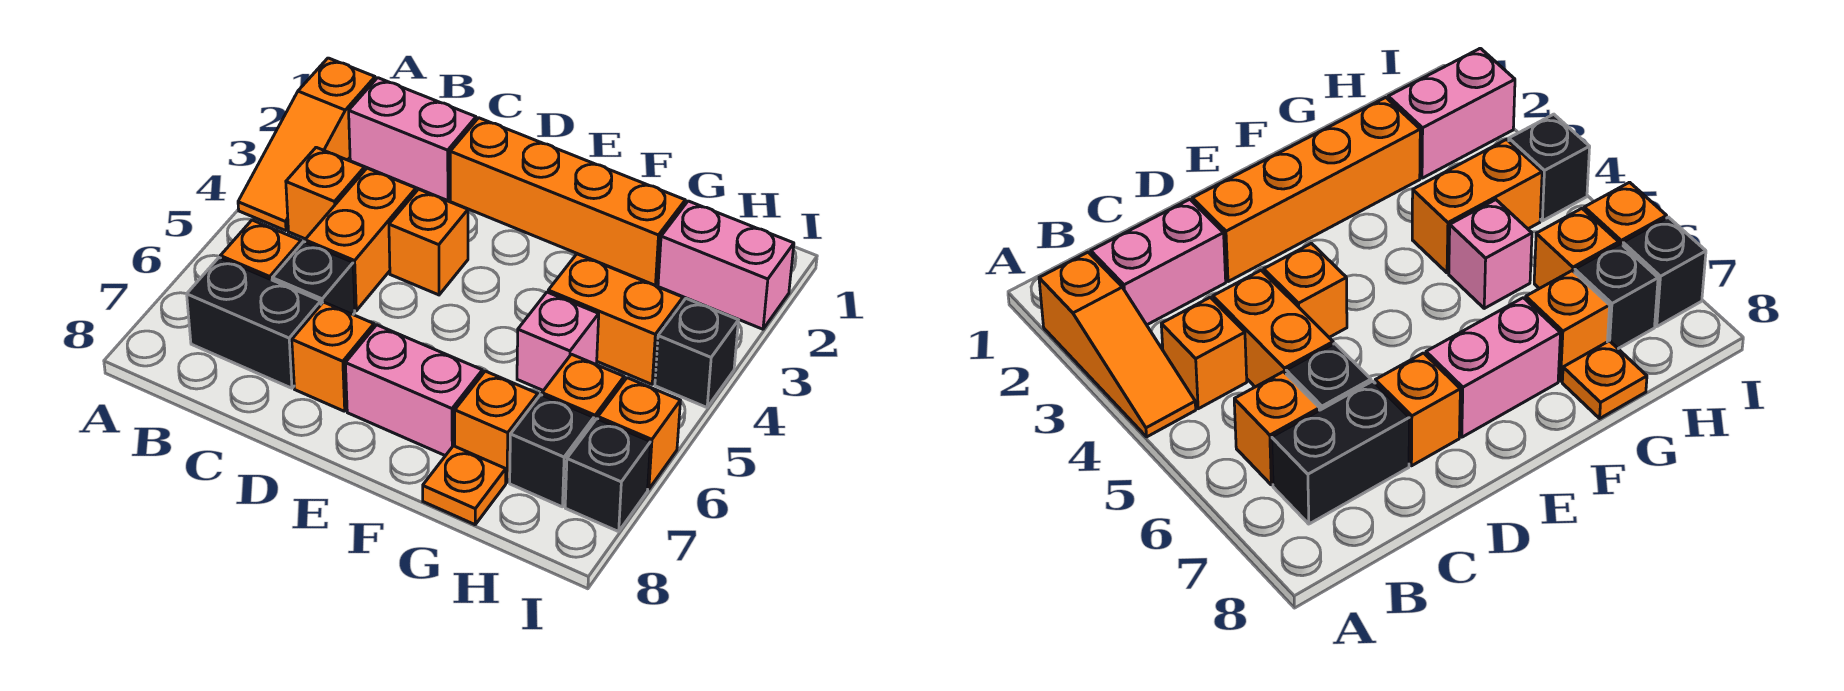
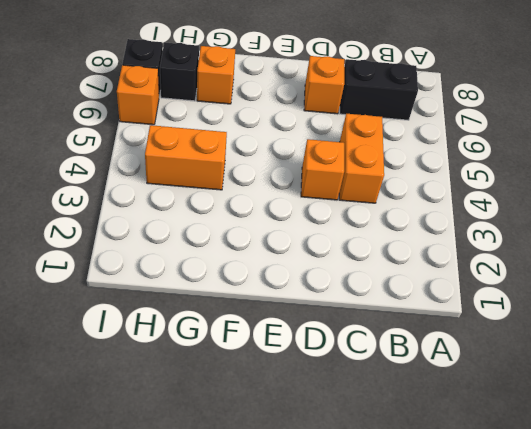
none -> orange slope A2:A4 level 1 top 2
none -> pink brick B2:C2 level 1
none -> orange brick B4 level 1

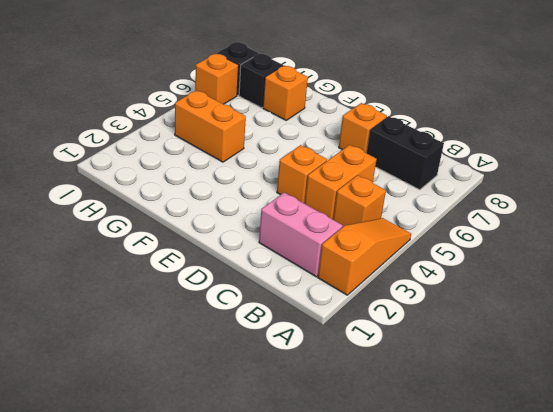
none -> orange brick B6 level 1
none -> black brick C6 level 1
none -> orange brick D2:G2 level 1

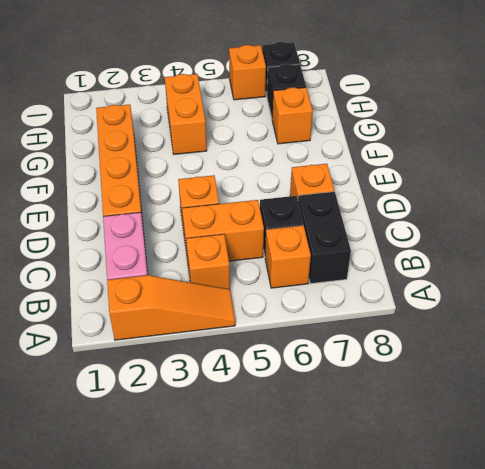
none -> pink brick E7:F7 level 1
none -> pink brick G5 level 1
none -> orange plate G8 level 1

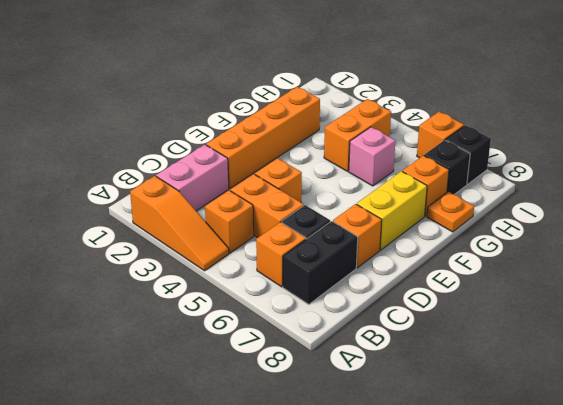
yellow brick E7:F7 level 1 -> pink brick E7:F7 level 1
none -> pink brick H2:I2 level 1
none -> orange brick H6 level 1
none -> black brick I4 level 1

